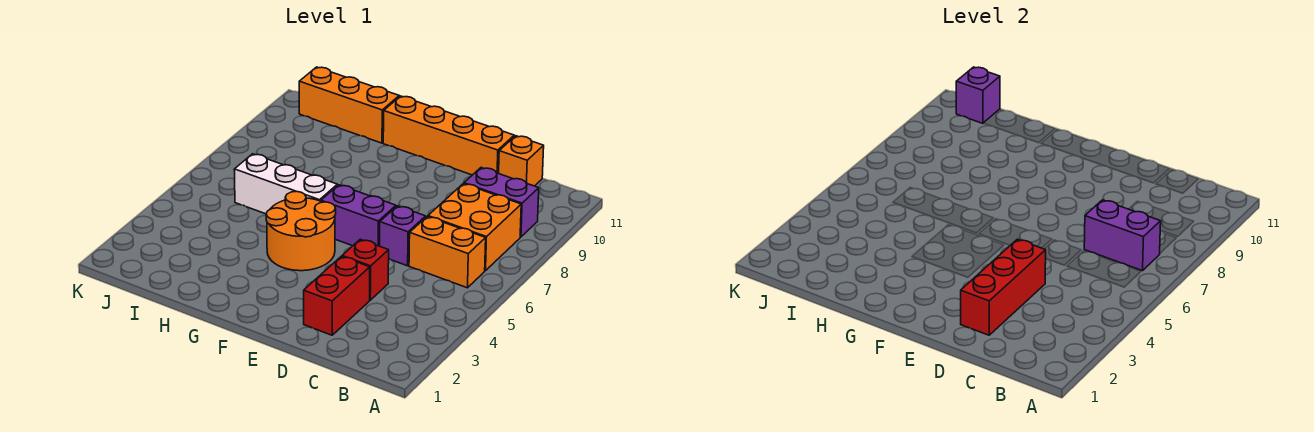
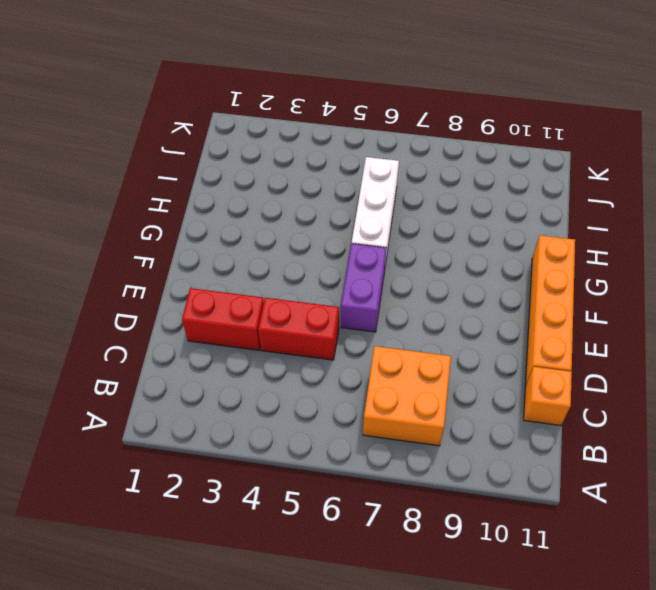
red brick D4:D5 level 1 -> red brick D4 level 1
none -> orange brick B6:C6 level 1
none -> purple brick B9:C9 level 1
none -> purple brick D6 level 1

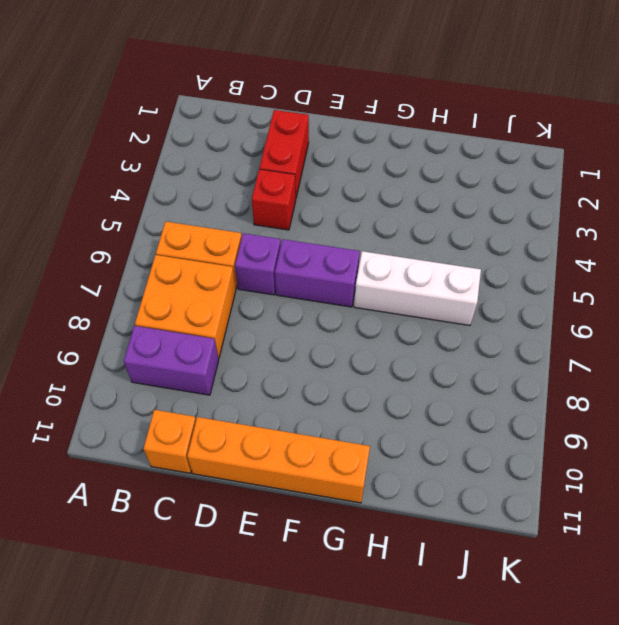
none -> orange round brick F4:G5 level 1
none -> orange brick H11:J11 level 1
none -> purple brick B7:C7 level 2

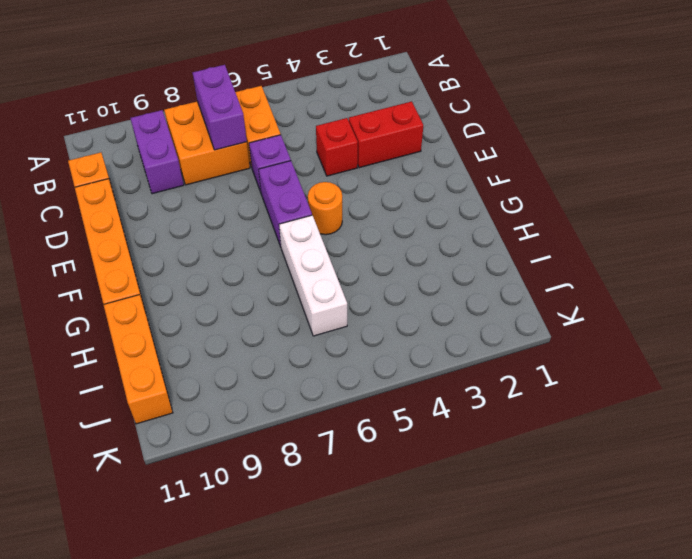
orange round brick F5 level 1 -> orange round brick F4:G5 level 1
none -> red brick D2:D4 level 2
none -> purple brick J11 level 2

